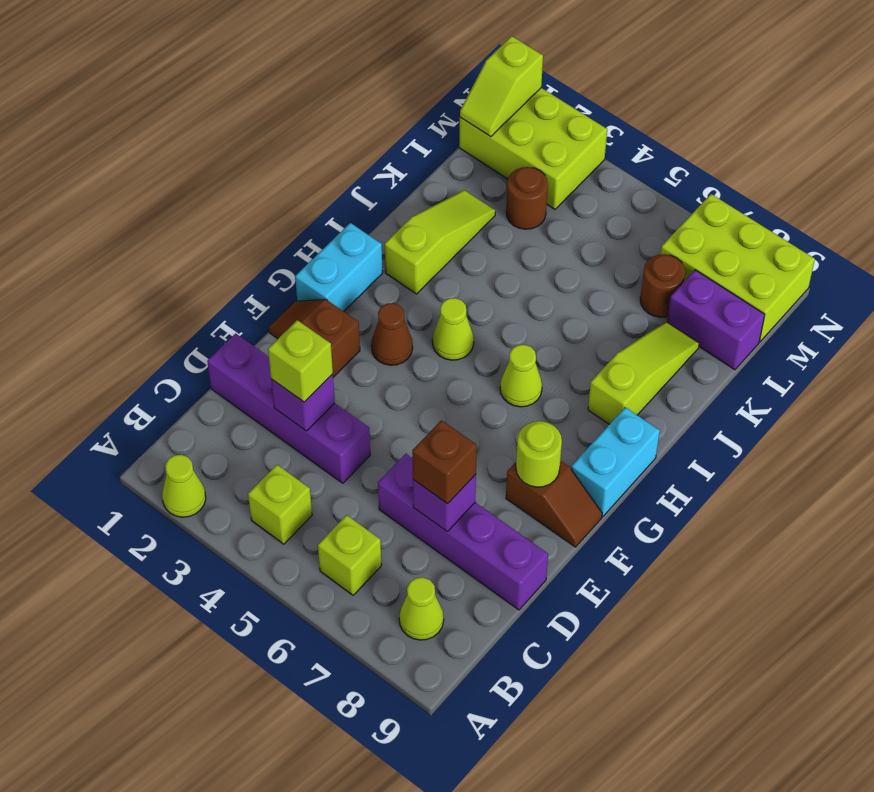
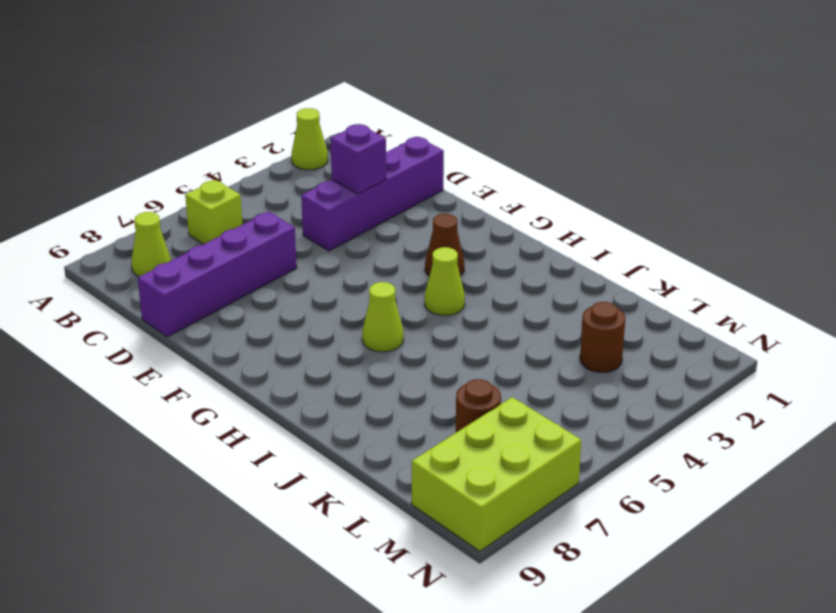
none -> lime brick B4 level 1
none -> brown slope F1:F2 level 1 top 2
none -> brown slope F8:F9 level 1 top 8

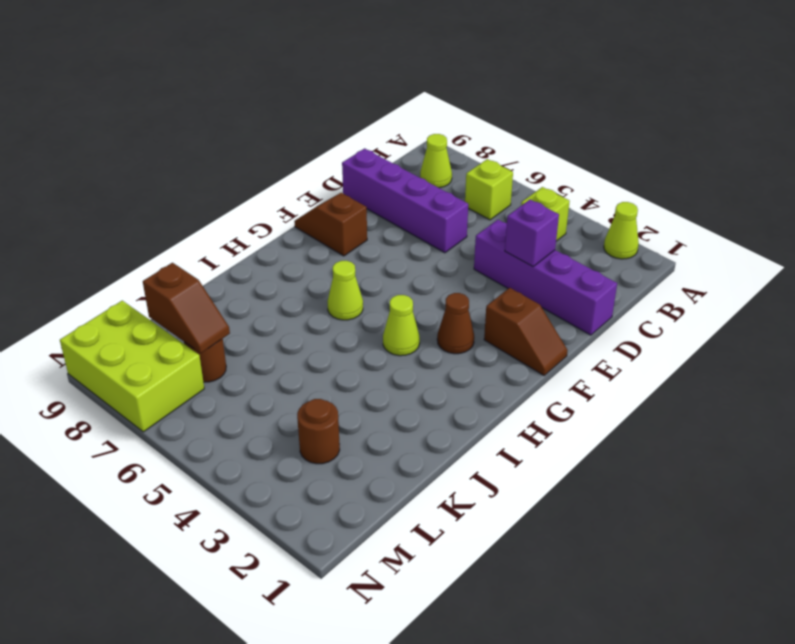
brown slope L7:L8 level 2 top 8 -> none
none -> cyan brick G1:H1 level 1
none -> cyan brick G9:H9 level 1
none -> lime slope I2:K2 level 1 top I

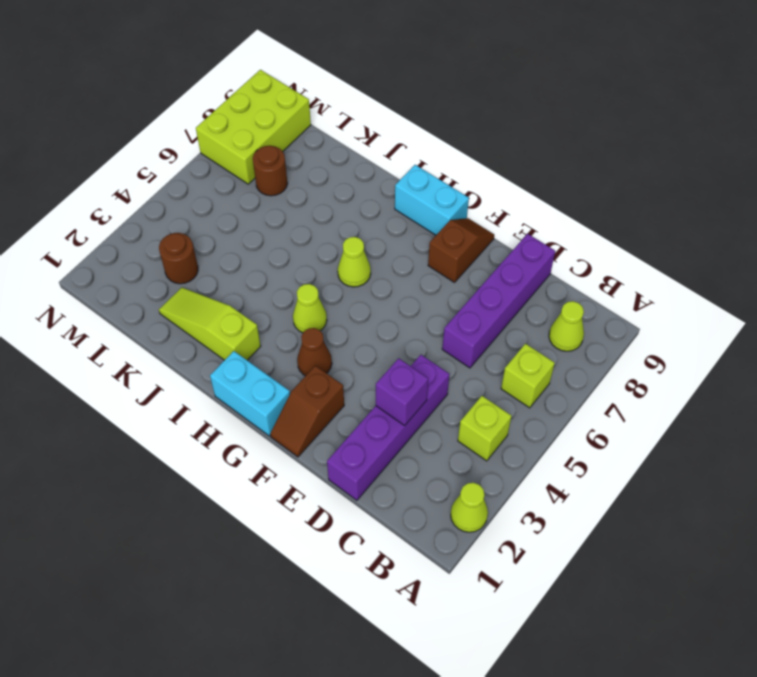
none -> lime slope I8:K8 level 1 top I
none -> purple brick L8:L9 level 1
none -> lime brick M1:N3 level 1

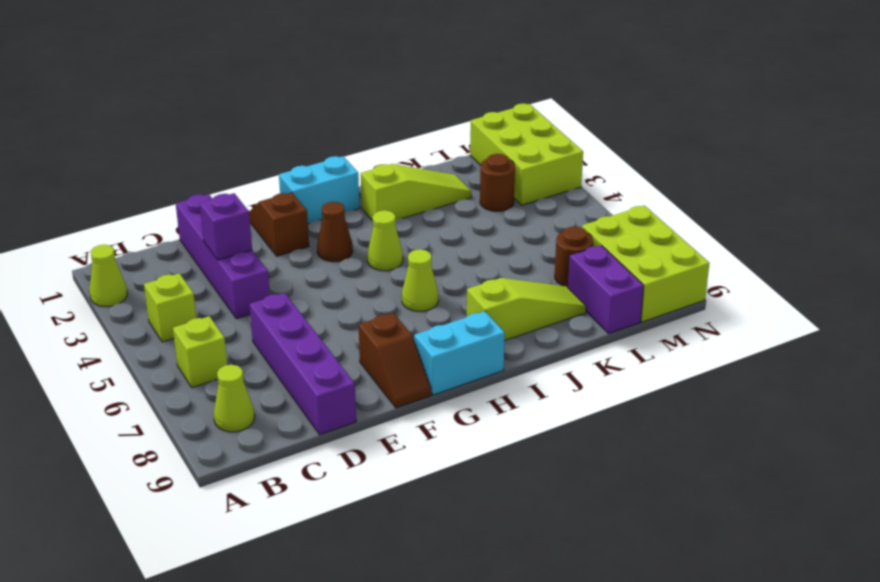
none -> purple brick D7 level 2
none -> lime round brick F8 level 2
none -> lime slope M1:N1 level 2 top N

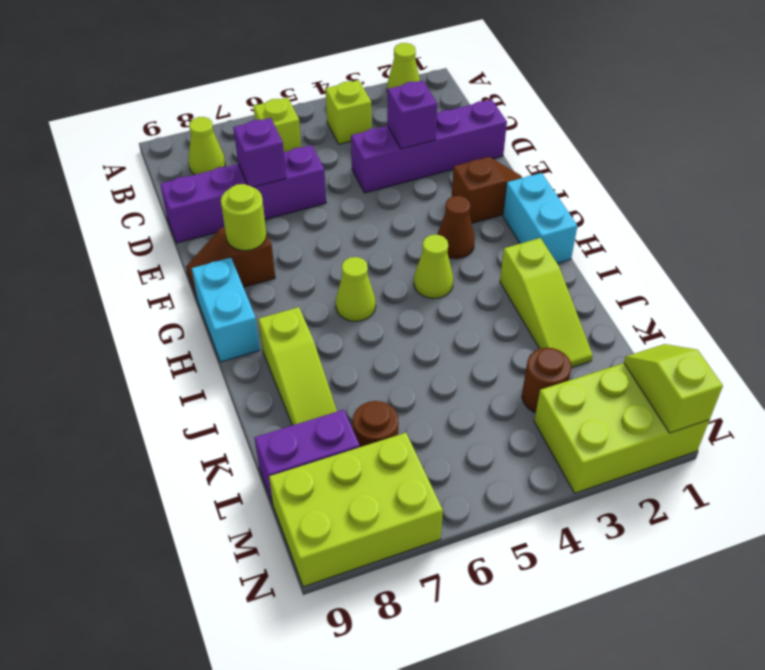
none -> lime brick D3 level 3
none -> brown brick D7 level 3

